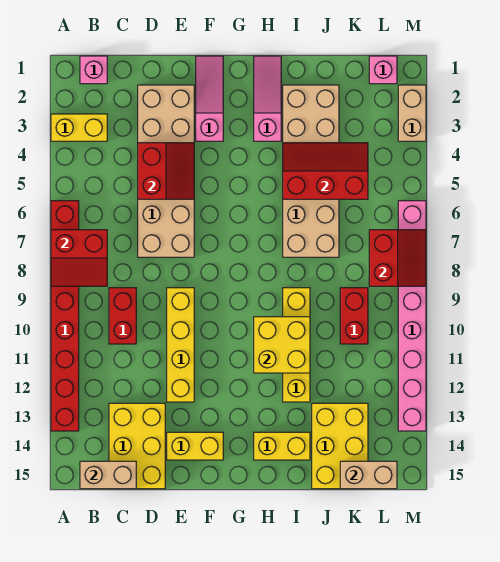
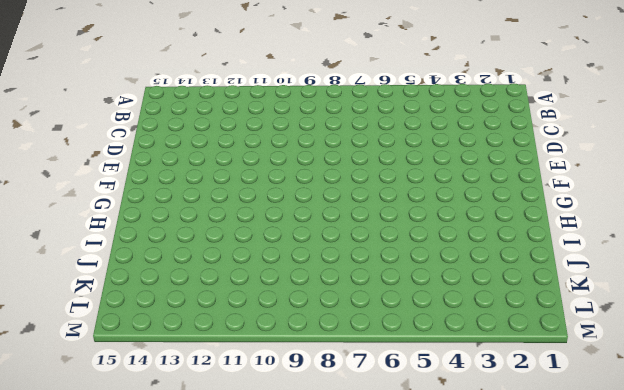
none -> yellow brick A3:B3 level 1
none -> red brick A6:A13 level 1
none -> pink brick B1 level 1

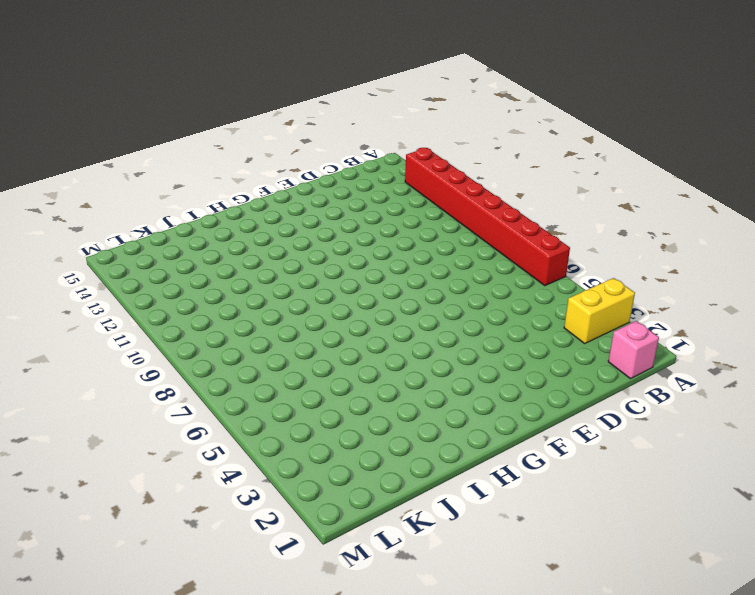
none -> red brick C9:C10 level 1
none -> yellow brick C13:D15 level 1
none -> tan brick D2:E7 level 1

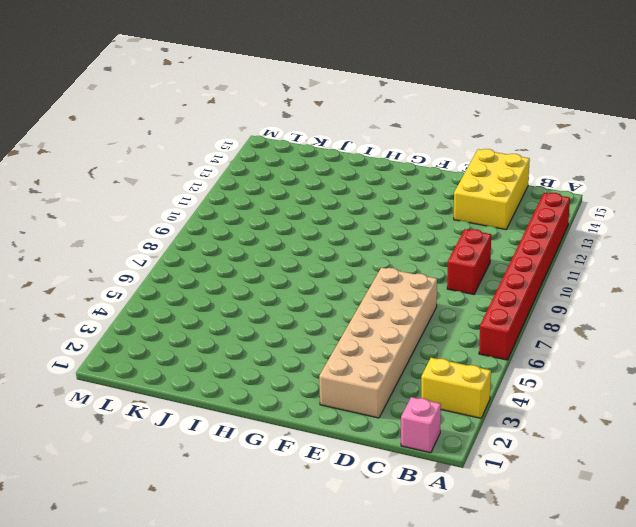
none -> yellow brick E9:E12 level 1
none -> yellow brick E14:F14 level 1
none -> pink slope F1:F3 level 1 top 3

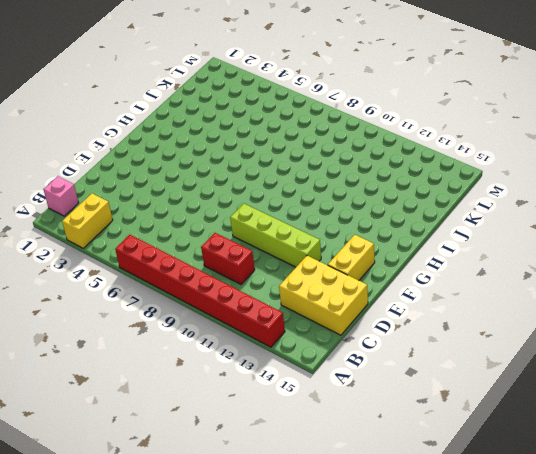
lime brick E9:E12 level 1 -> yellow brick E9:E12 level 1
none -> tan brick D2:E7 level 1
none -> pink slope F1:F3 level 1 top 3
none -> pink slope H1:H3 level 1 top 3

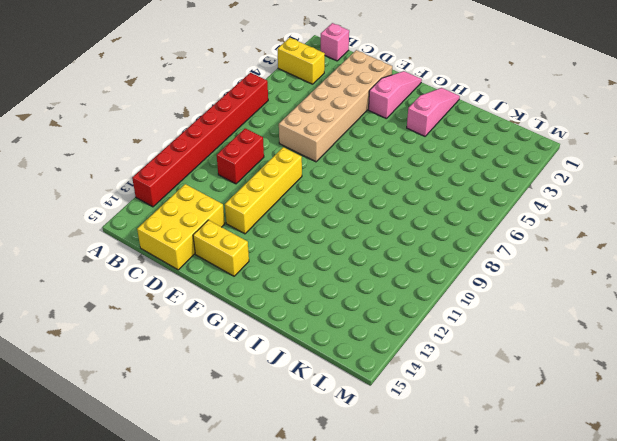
none -> yellow brick H14:I14 level 1
none -> tan brick I2:J7 level 1
none -> yellow brick I9:I12 level 1

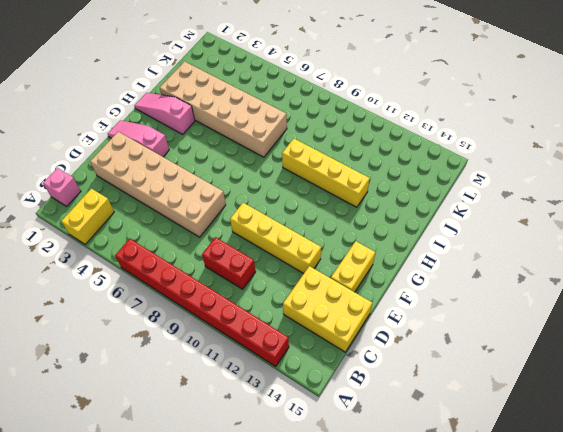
none -> yellow brick H14:I14 level 1
none -> yellow brick J13:K15 level 1
none -> red brick K9:K10 level 1

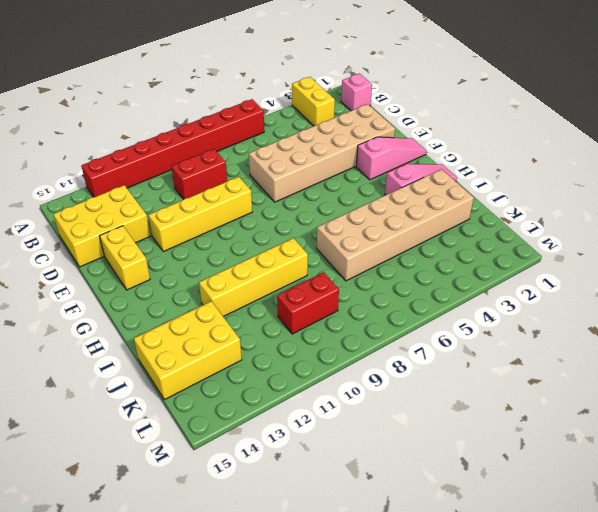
none -> yellow brick H14:I14 level 1
none -> pink brick L1 level 1
none -> tan brick M2:M3 level 1

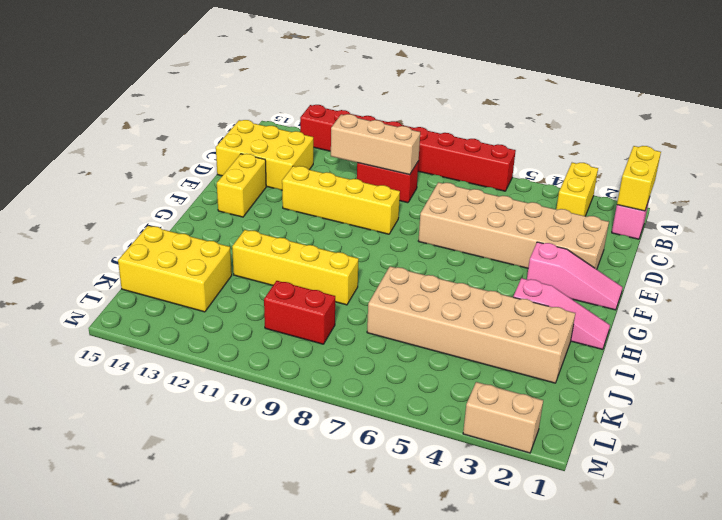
yellow brick A1:B1 level 2 -> yellow brick H14:I14 level 1
tan brick C9:C11 level 2 -> none
none -> pink brick L1 level 1
none -> pink brick M6:M13 level 1
none -> red slope A7:B8 level 2 top 7

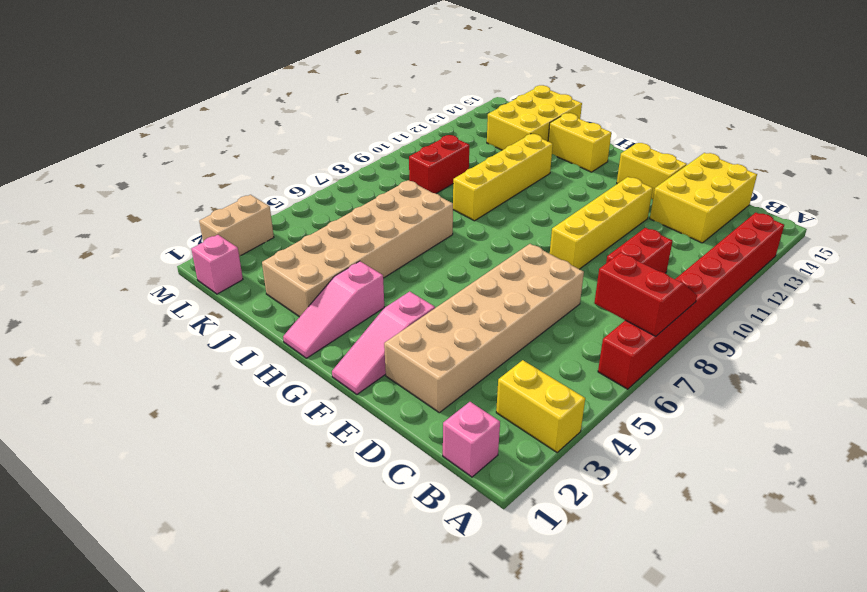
none -> pink brick M6:M13 level 1
none -> tan brick B15:C15 level 2
none -> red slope D4:E5 level 2 top D

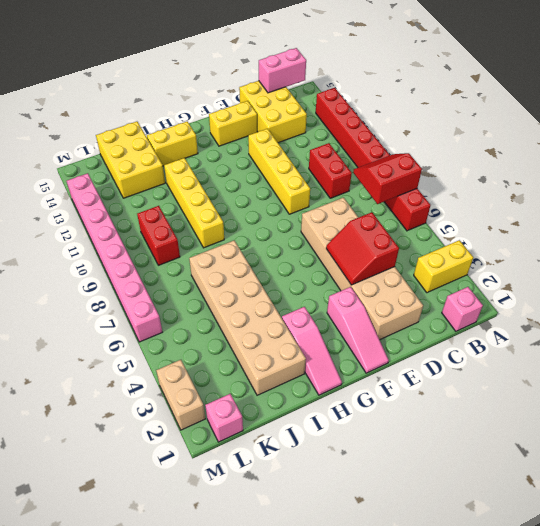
pink brick B15:C15 level 2 -> tan brick B15:C15 level 2
none -> yellow brick H10:I11 level 2
none -> red slope I4:K5 level 2 top 5
none -> tan brick K15:L15 level 2

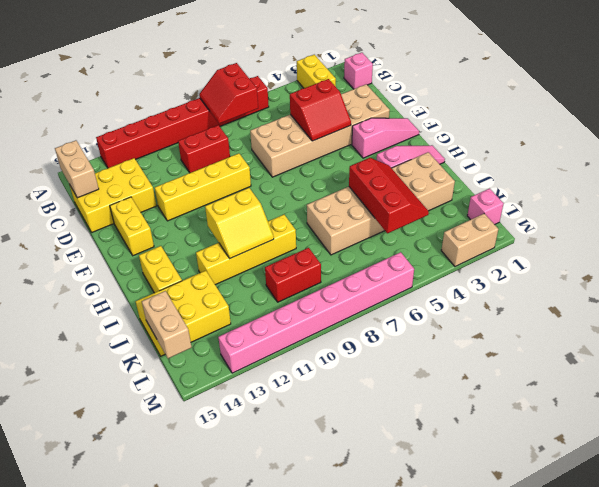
yellow slope H10:I11 level 2 top H -> yellow brick H10:I11 level 2
none -> red slope L7:M8 level 2 top L

